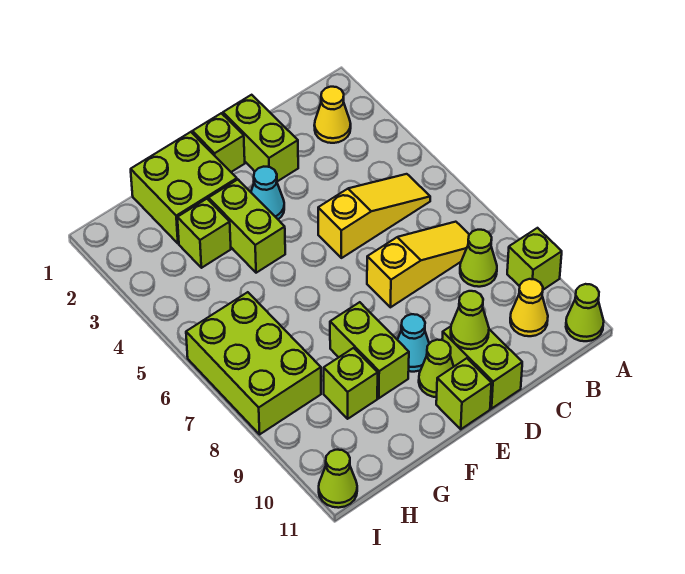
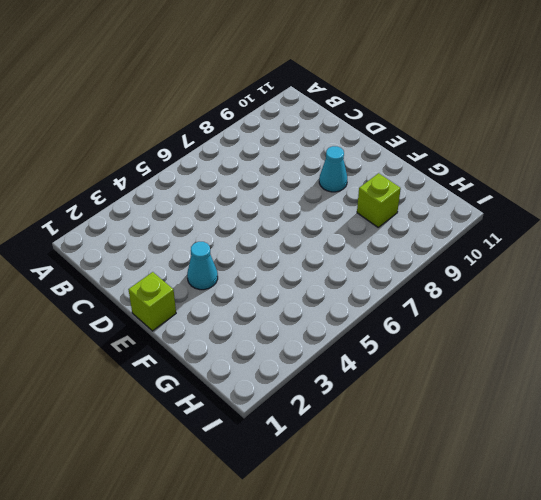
none -> lime brick A9 level 1
none -> lime cone A11 level 1
none -> yellow cone B2 level 1

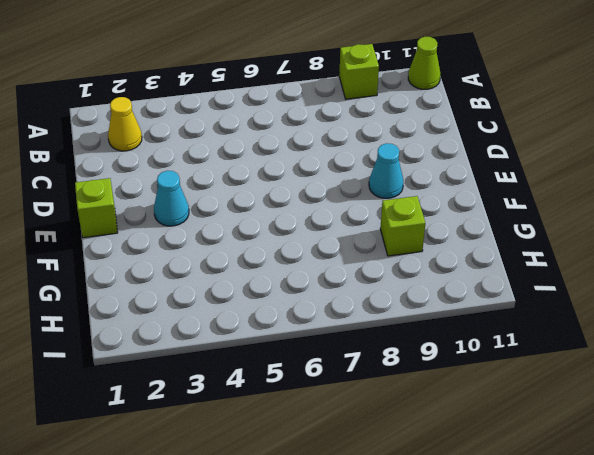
none -> yellow slope B5:D5 level 1 top D
none -> yellow slope B7:D7 level 1 top D
none -> lime cone B8 level 1

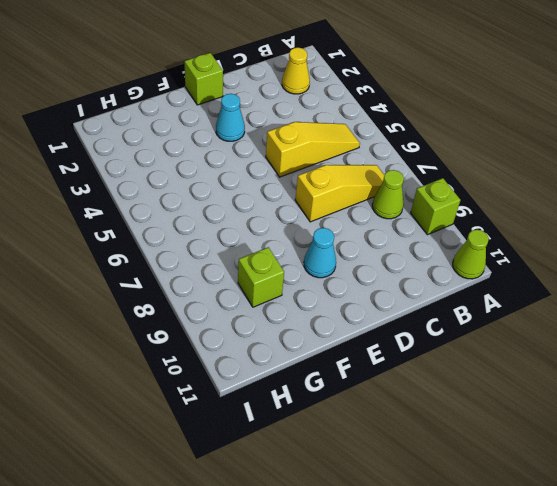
none -> yellow cone B10 level 1
none -> lime brick D1:D2 level 1
none -> lime brick D10:D11 level 1

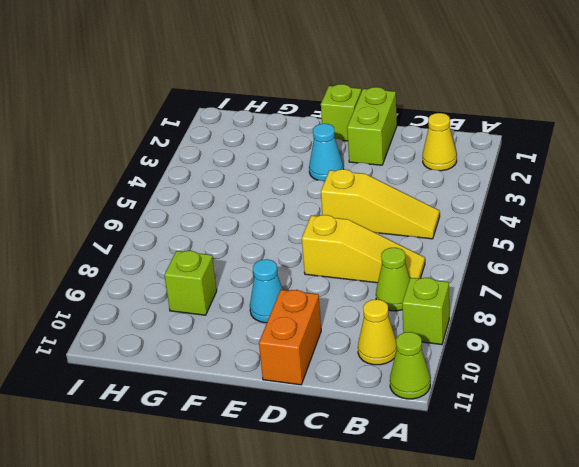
orange brick D10:D11 level 1 -> lime brick D10:D11 level 1
none -> lime cone E10 level 1
none -> lime brick E11 level 1
none -> lime brick F1:G2 level 1

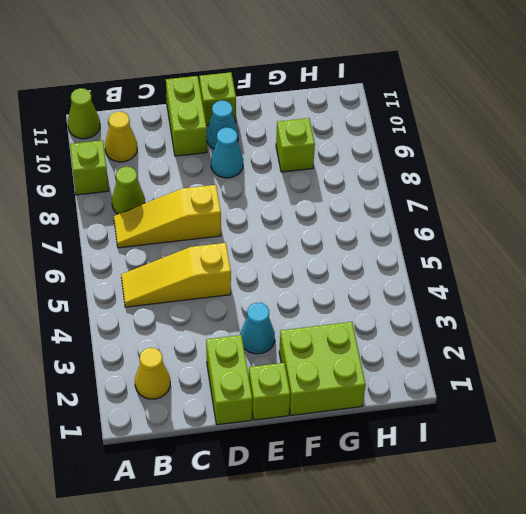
cyan cone E10 level 1 -> lime cone E10 level 1
none -> lime brick F3:F4 level 1
none -> lime brick F8:F9 level 1
none -> lime brick G3 level 1

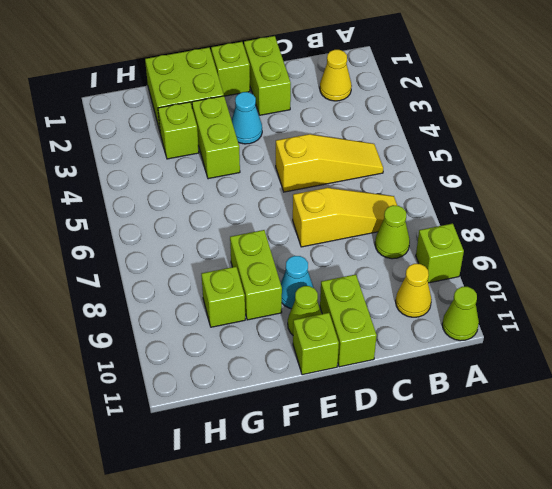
none -> lime brick H6:I8 level 1
none -> lime cone I11 level 1
none -> lime cone D10 level 2

